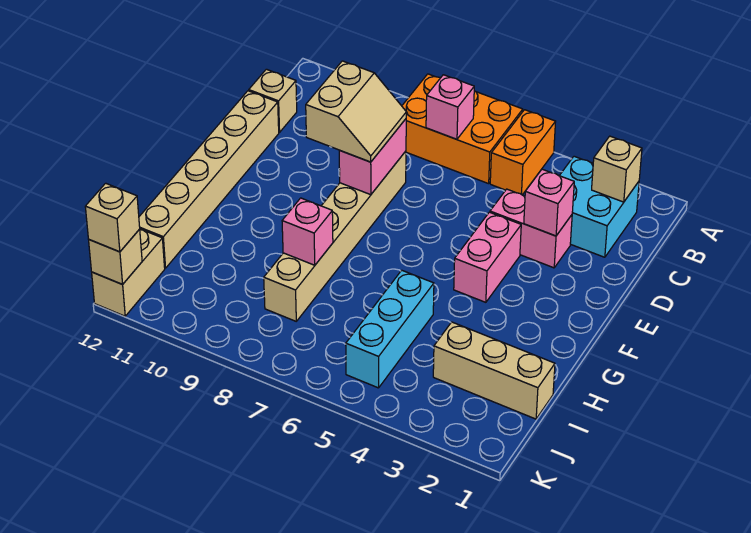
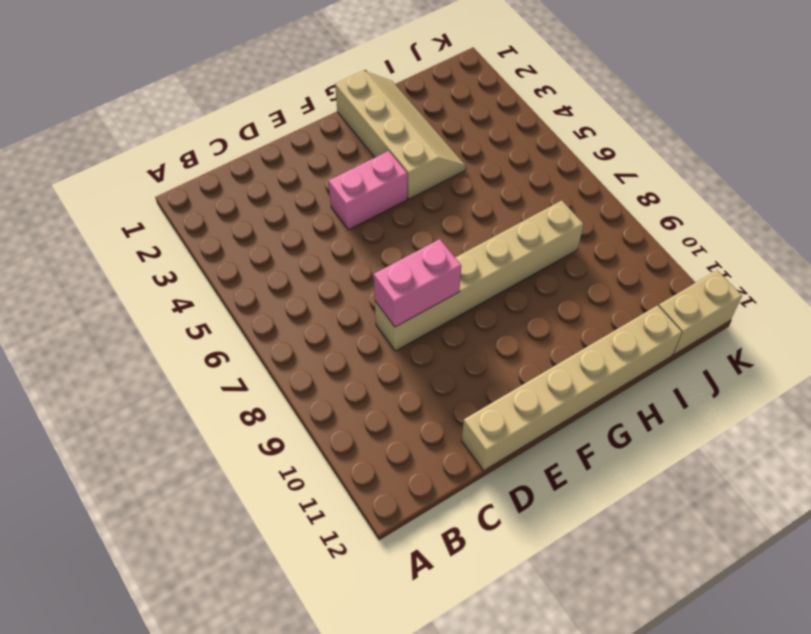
tan slope G1:H4 level 1 top G -> none
none -> orange brick A5:B5 level 1
none -> orange brick A6:B8 level 1
none -> cyan brick B2:C3 level 1

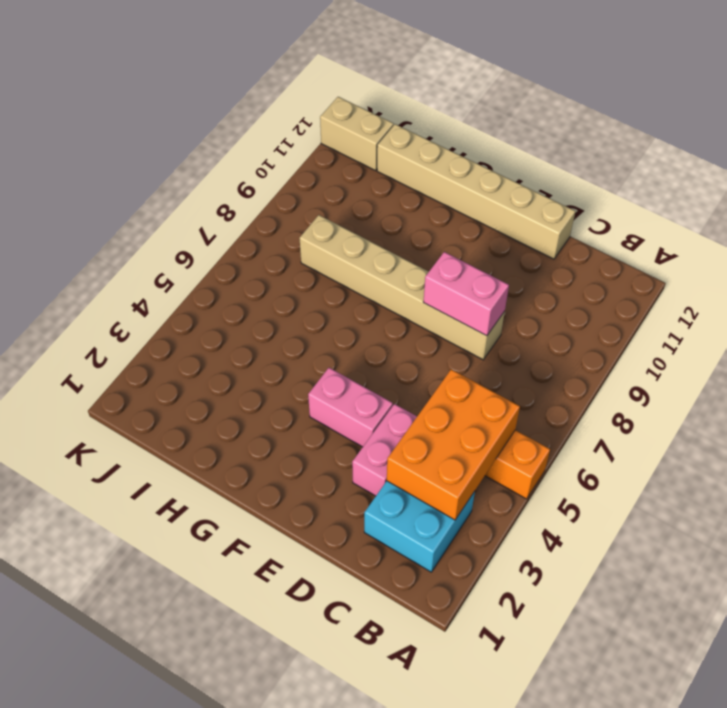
orange brick B3:C5 level 2 -> orange brick A6:B8 level 1
none -> tan brick C12 level 1
none -> cyan brick H5:J5 level 1
none -> tan brick I1:I3 level 1

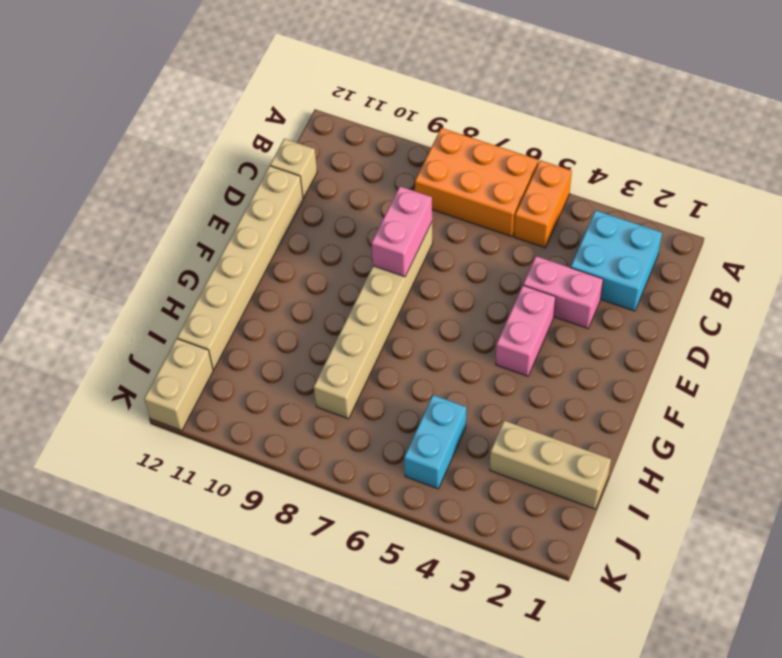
cyan brick I5:J5 level 1 -> cyan brick H5:J5 level 1
none -> tan brick B2 level 2
none -> pink brick B7 level 2
none -> pink brick D3 level 2

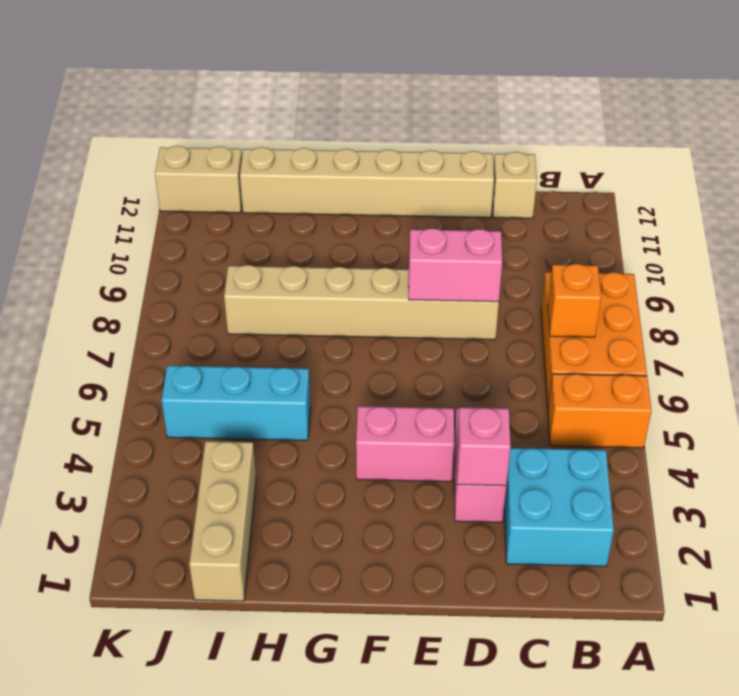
orange brick B7 level 2 -> pink brick B7 level 2
none -> tan brick B2 level 2
none -> pink brick H8 level 2
none -> tan brick K12 level 2

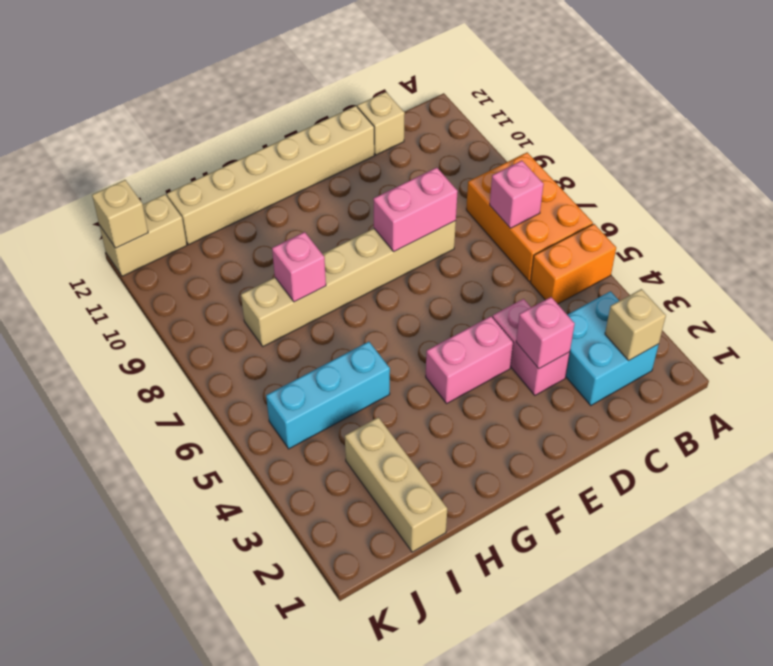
none -> tan slope D8:E9 level 3 top 9
none -> tan brick K12 level 3

